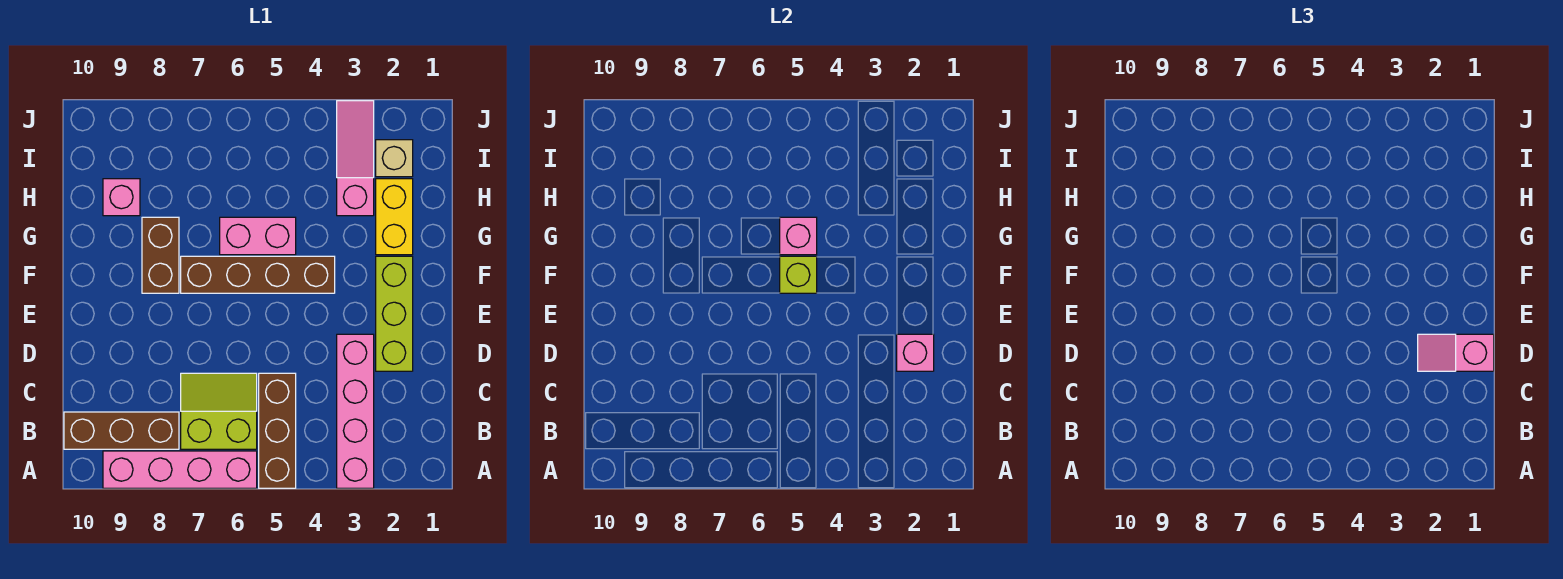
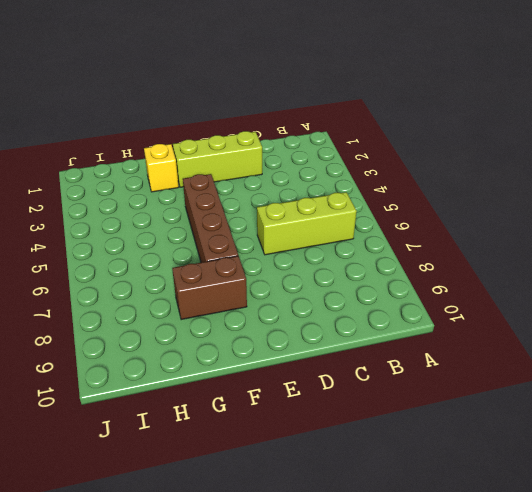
lime brick B6:D6 level 1 -> lime slope B6:C7 level 1 top B
yellow brick G2 level 1 -> yellow brick G2:H2 level 1
none -> pink brick A3:D3 level 1
none -> brown brick A5:C5 level 1
none -> pink brick A6:A9 level 1

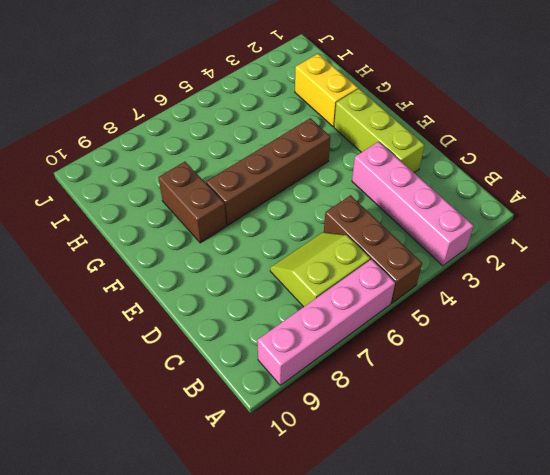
none -> brown brick B8:B10 level 1
none -> pink brick G5:G6 level 1
none -> pink slope H3:J3 level 1 top H

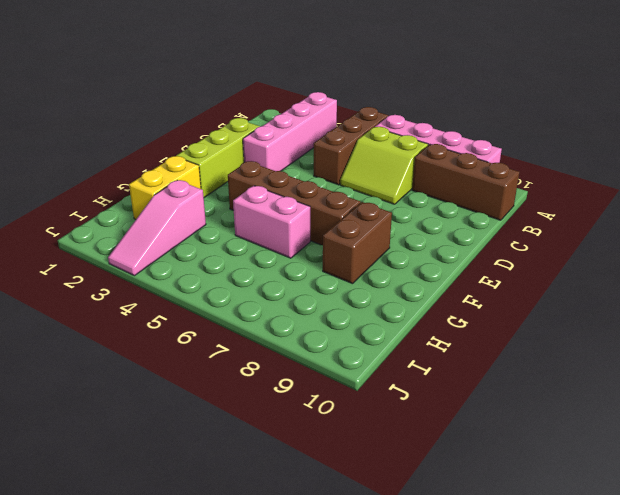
none -> pink brick H9 level 1
none -> tan brick I2 level 1
none -> pink brick D2 level 2

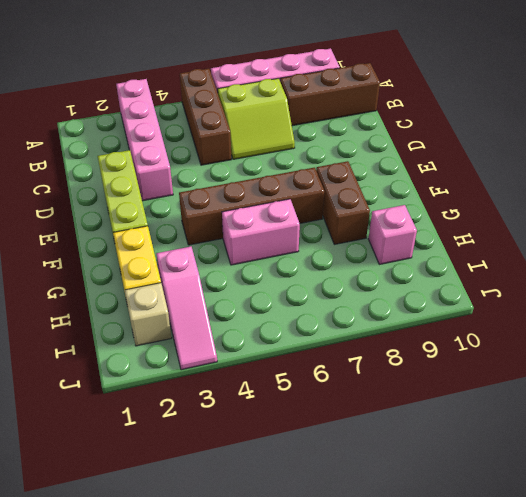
none -> pink brick D2 level 2
none -> lime brick F5 level 2
none -> pink brick G5 level 2

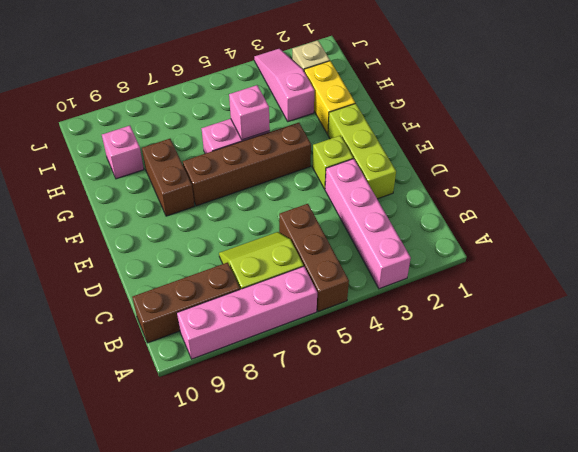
lime brick E3 level 1 -> lime brick F5 level 2
none -> pink brick D2 level 2
none -> pink slope D1:D2 level 3 top 1

